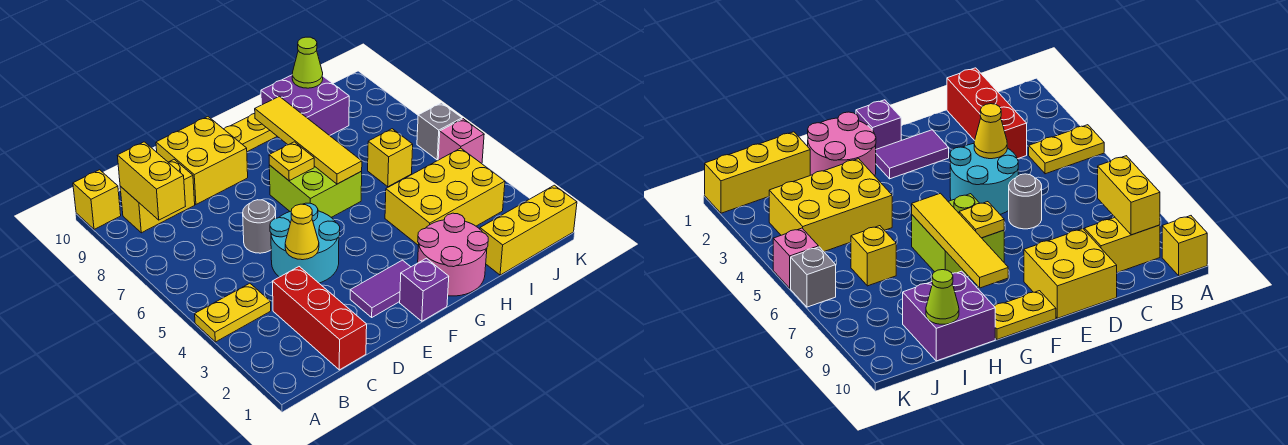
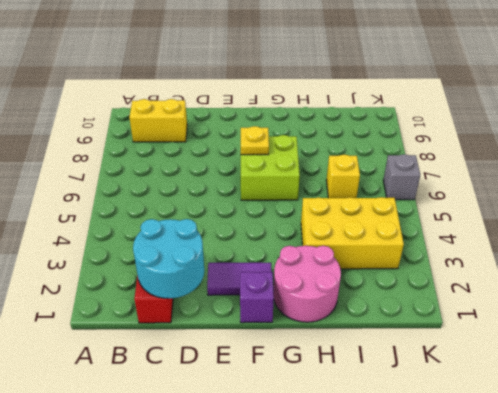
cyan round brick C1:D2 level 2 -> cyan round brick D4:E5 level 1
none -> yellow plate A4:B4 level 1
none -> yellow brick A10 level 1
none -> grey round brick D6 level 1

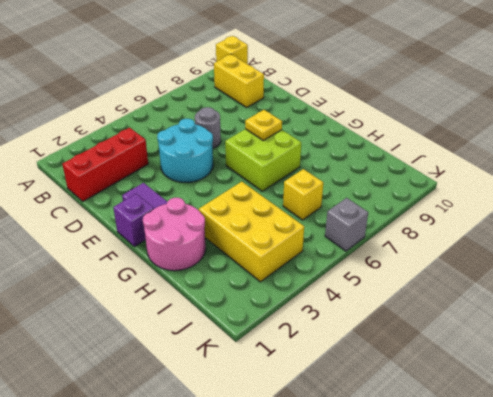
none -> yellow plate A4:B4 level 1
none -> yellow brick D9:E10 level 1
none -> yellow plate F10:G10 level 1

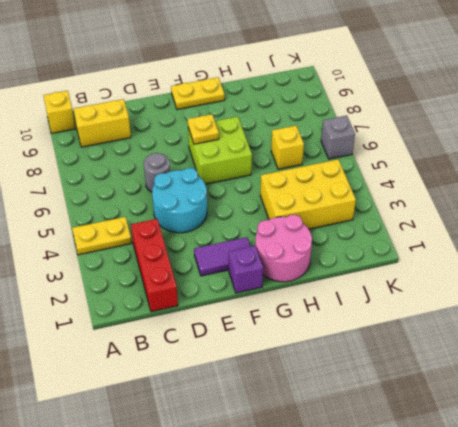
none -> yellow brick D9:E10 level 1
none -> purple brick H9:I10 level 1
none -> yellow brick I1:K1 level 1

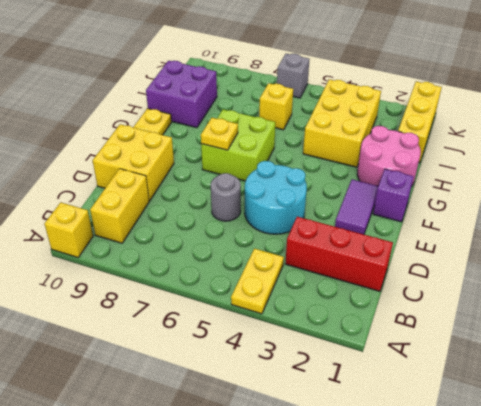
none -> pink brick K5 level 1
none -> yellow brick B8:B9 level 2
none -> yellow cone D4 level 2

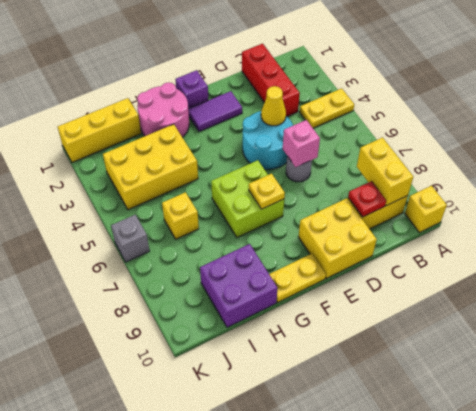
red plate C9 level 2 -> none
pink brick D6 level 2 -> pink brick K5 level 1
none -> yellow tile G6:G9 level 2
none -> lime cone I10 level 2

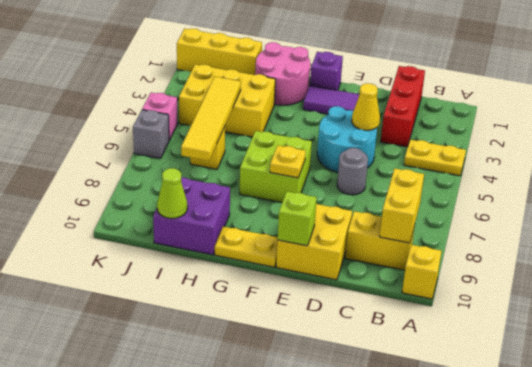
lime brick E10 level 2 -> none
yellow tile I4:I7 level 2 -> yellow tile G6:G9 level 2

